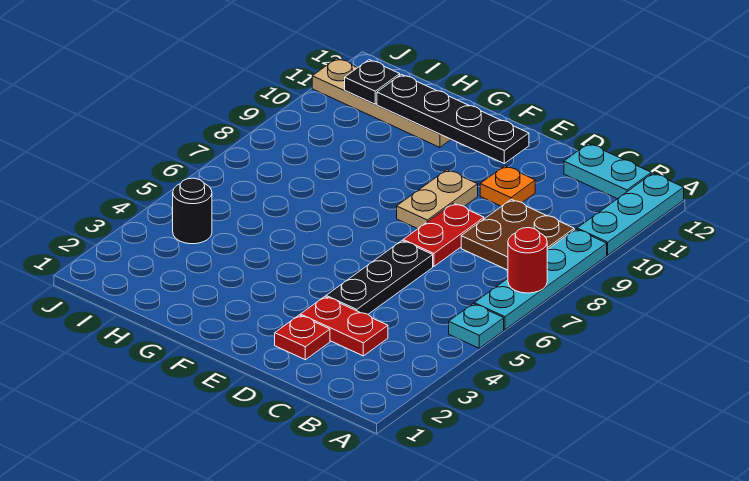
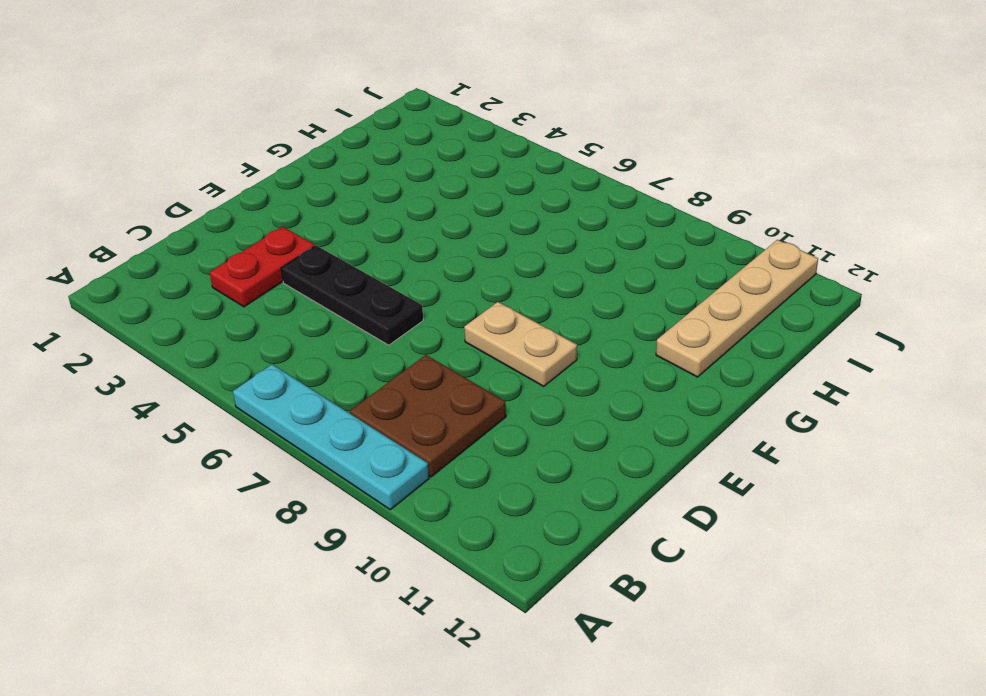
none -> cyan plate A5 level 1
none -> cyan plate A10:A12 level 1
none -> cyan plate B12:C12 level 1

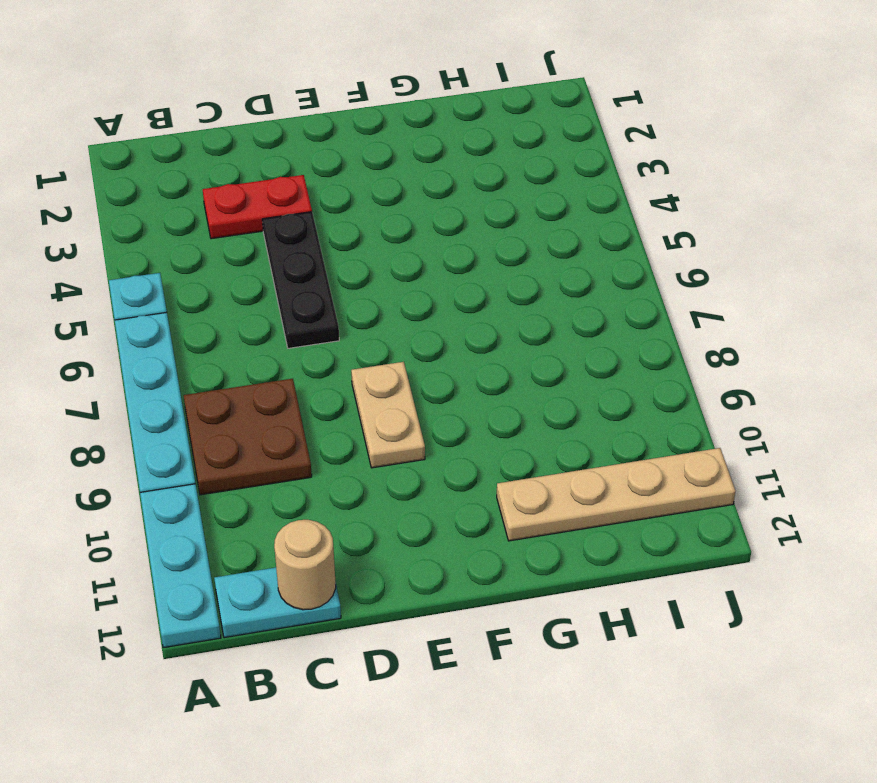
tan round brick C12 level 2 -> none
none -> red plate D2 level 1
none -> red plate D7:D8 level 1
none -> orange plate D10 level 1

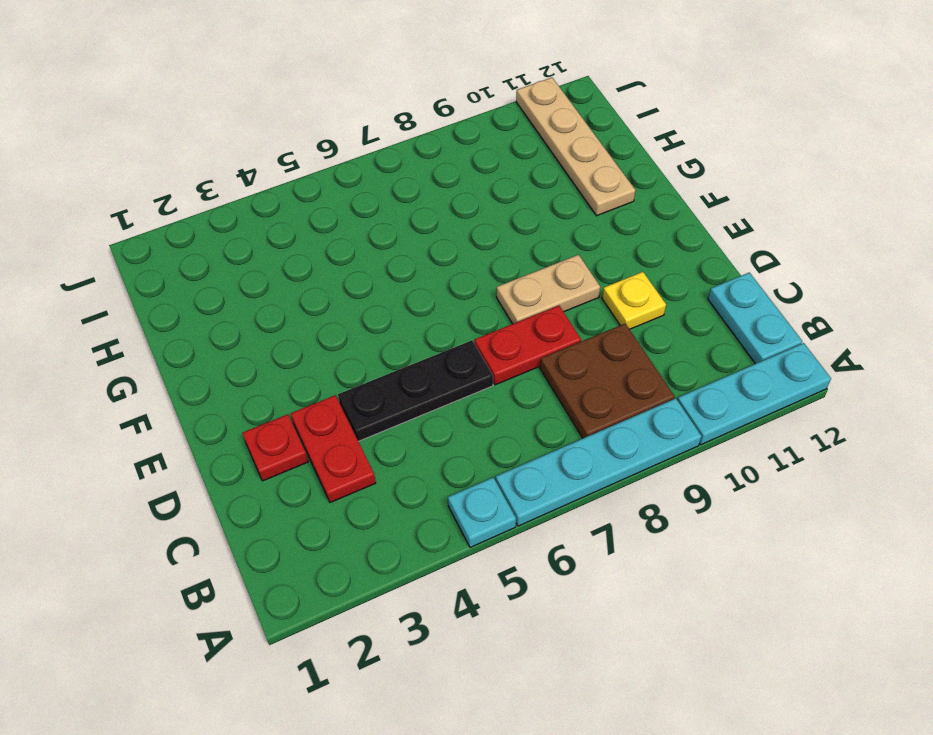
yellow plate D10 level 1 -> orange plate D10 level 1
none -> black round brick I4 level 1
none -> red round brick A7 level 2
none -> black plate E11:H11 level 2

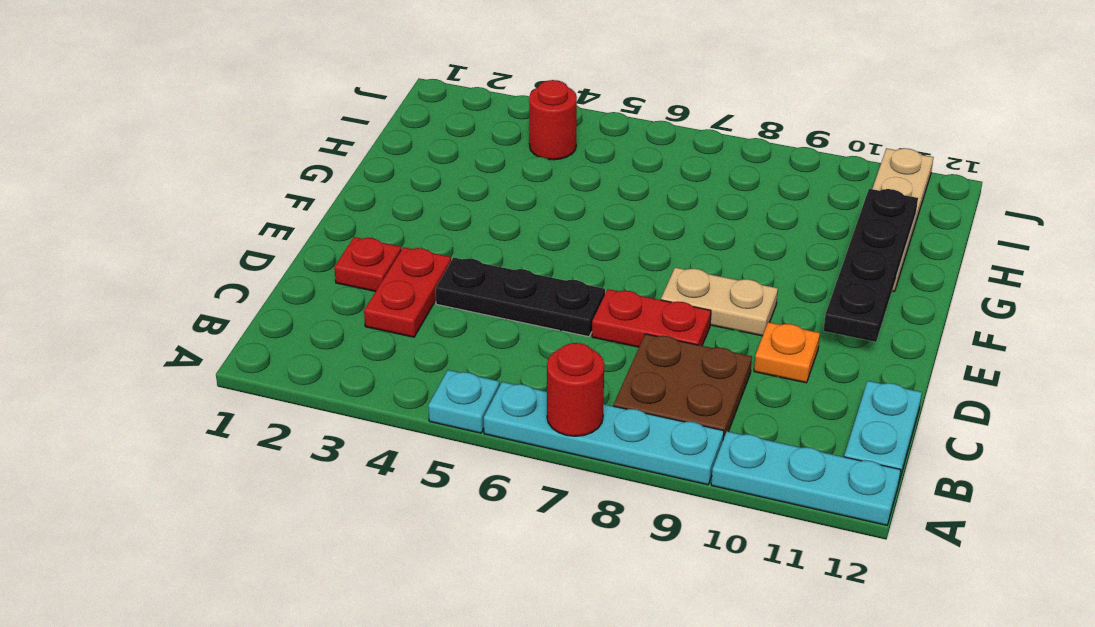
red round brick I4 level 1 -> black round brick I4 level 1
none -> black plate I11 level 2

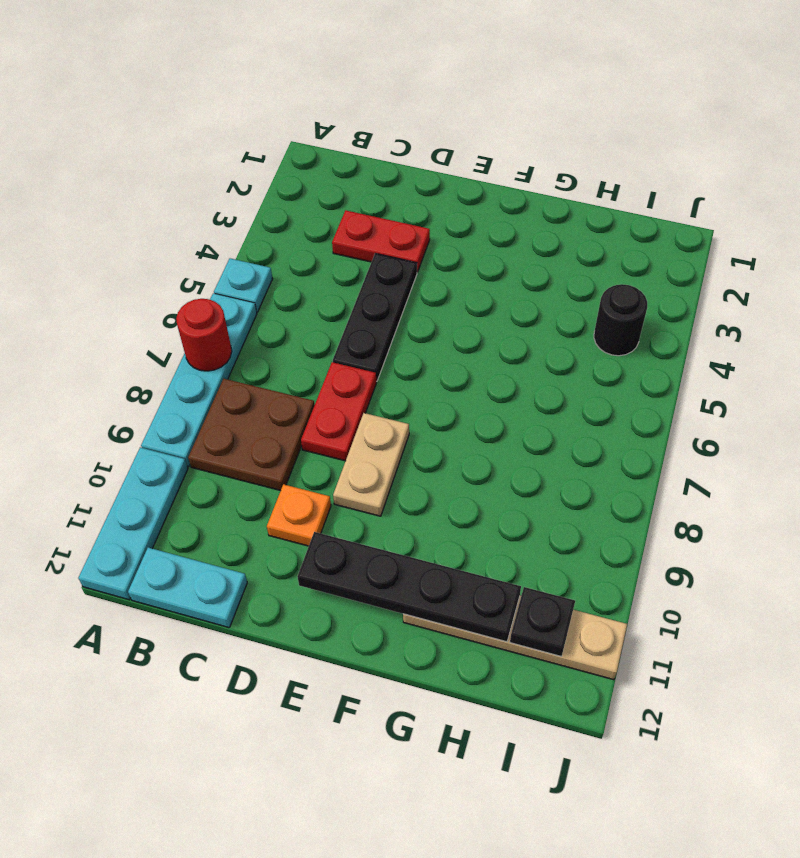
none -> red plate D2 level 1

